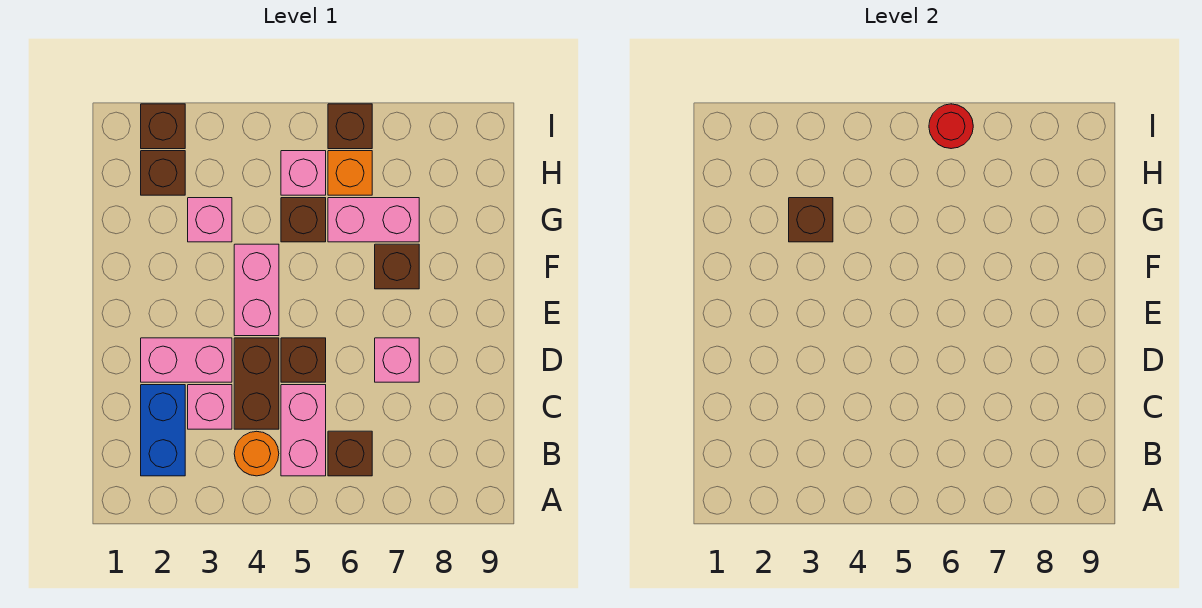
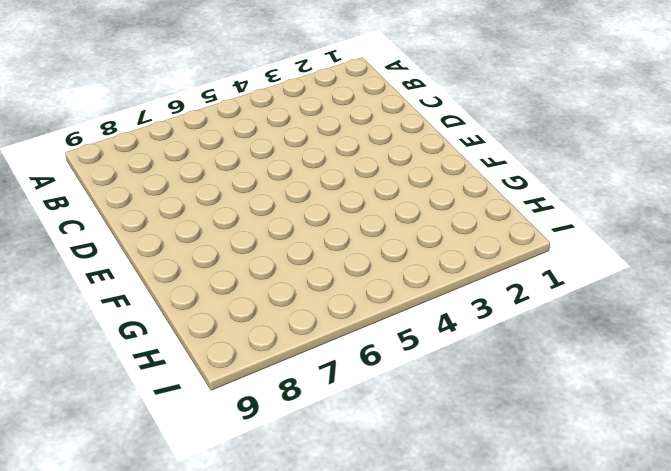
none -> blue brick B2:C2 level 1
none -> orange round brick B4 level 1
none -> pink brick B5:C5 level 1

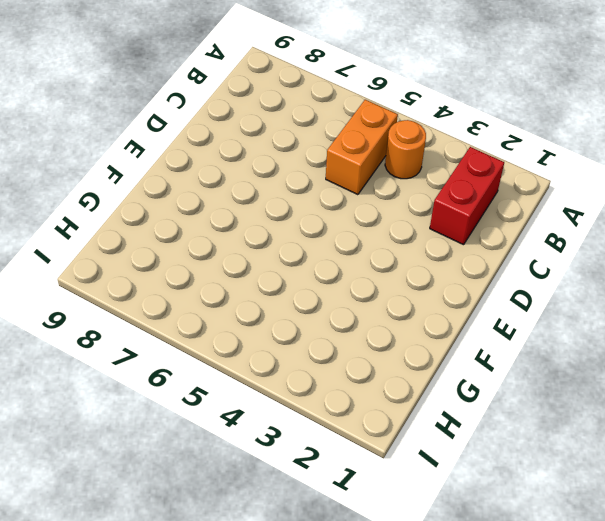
red brick B2:C2 level 1 -> blue brick B2:C2 level 1
orange brick B5:C5 level 1 -> pink brick B5:C5 level 1
none -> brown brick B6 level 1
none -> pink brick C3 level 1
none -> brown brick C4:D4 level 1

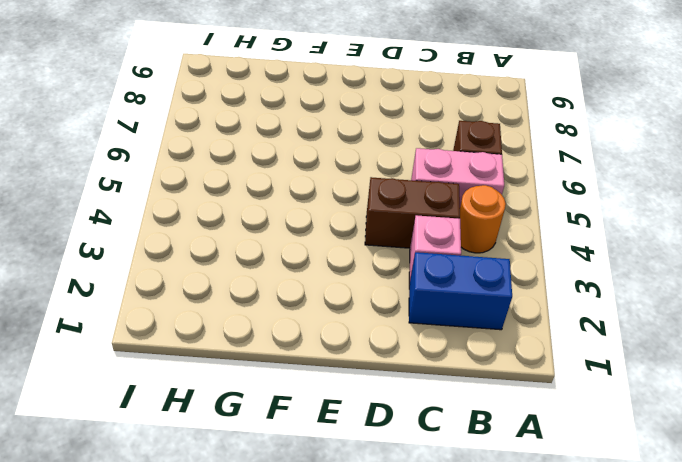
none -> pink brick D2:D3 level 1
none -> brown brick D5 level 1
none -> pink brick D7 level 1

